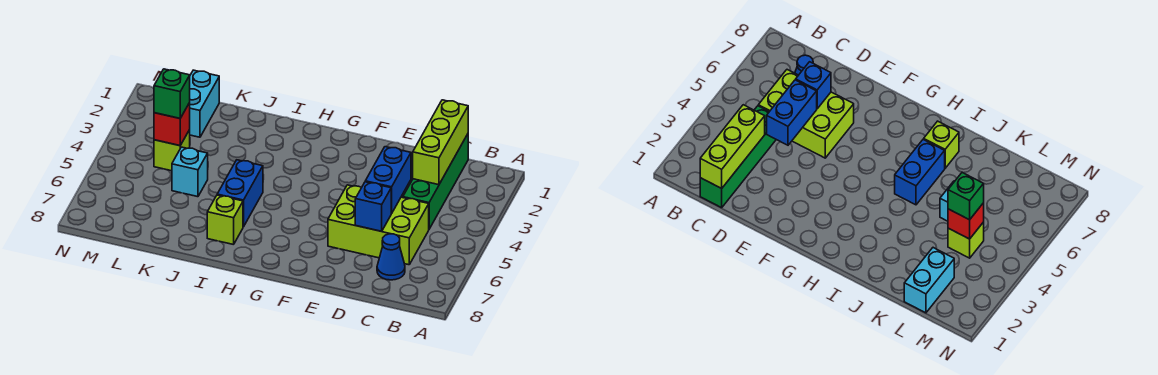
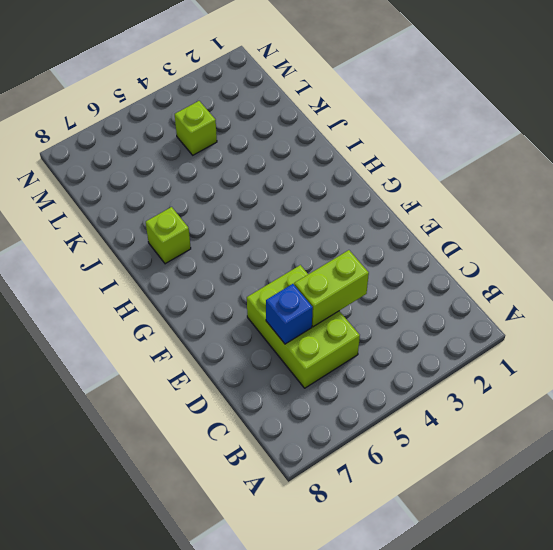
lime brick D4:D5 level 2 -> blue brick D4:D5 level 2
none -> green brick C1:C4 level 1
none -> blue cone C7 level 1
none -> blue brick I5:I6 level 1

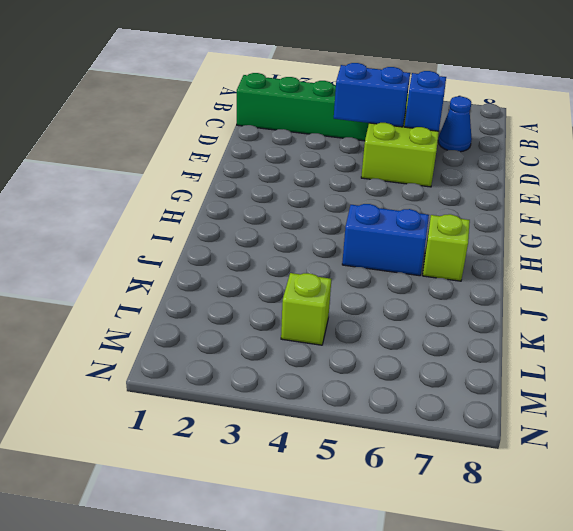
none -> cyan brick K5 level 1
none -> cyan brick L1:L2 level 1
none -> lime brick C1:C3 level 2

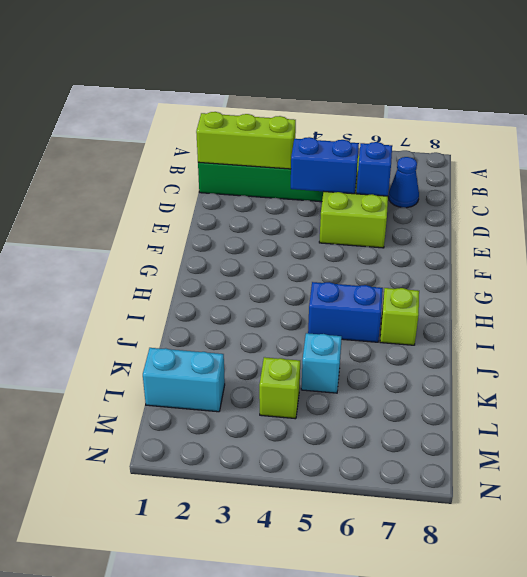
none -> red brick L4 level 2
none -> green brick L4 level 3

